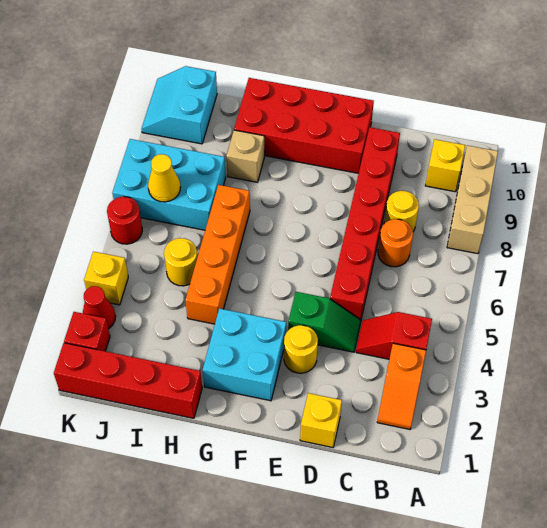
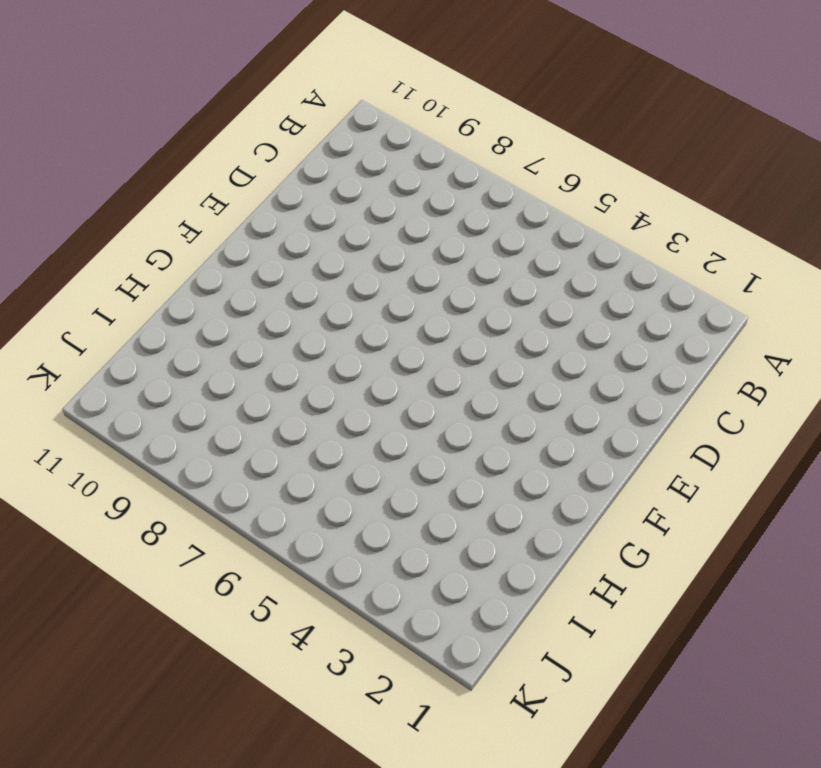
none -> tan brick A8:A10 level 1
none -> orange slope B2:B3 level 1 top 3
none -> red slope B4:C4 level 1 top B

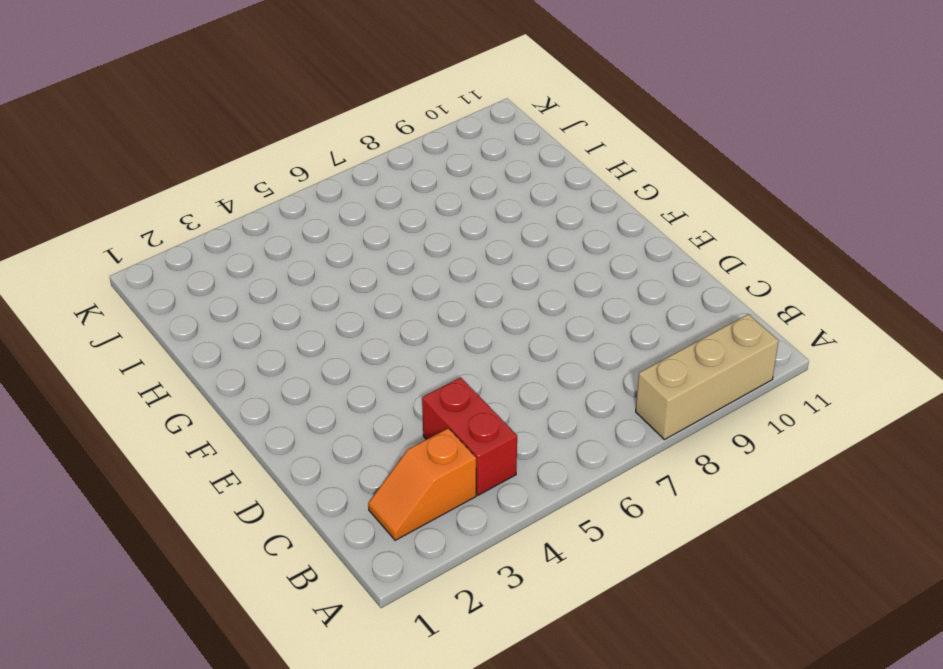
red brick B4:C4 level 1 -> red slope B4:C4 level 1 top B
none -> yellow brick B10 level 1
none -> orange round brick C7 level 1
none -> yellow round brick C8 level 1

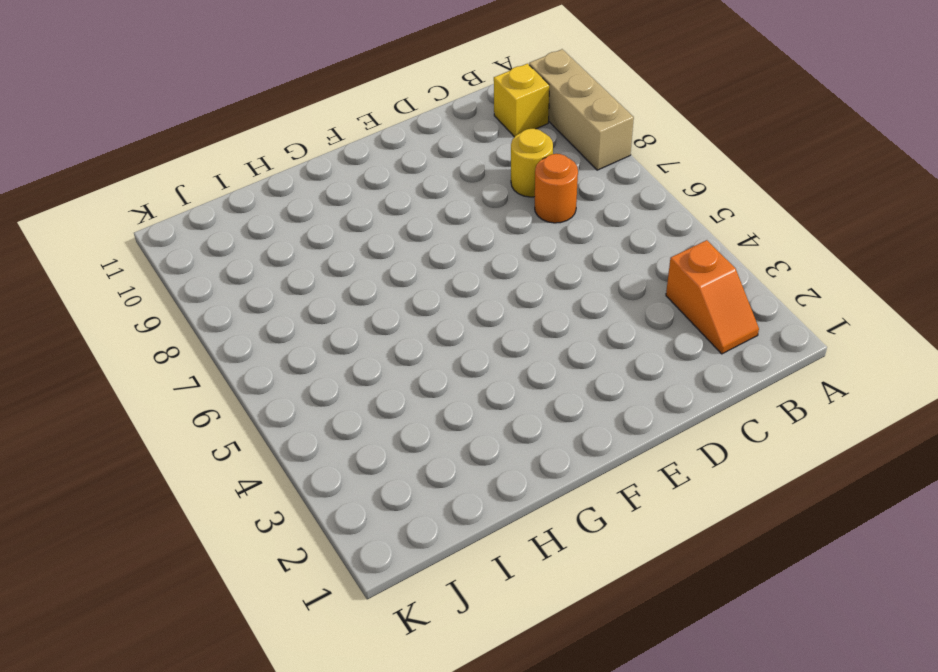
none -> red slope B4:C4 level 1 top B
none -> yellow brick D1 level 1
none -> green slope D4:E4 level 1 top E

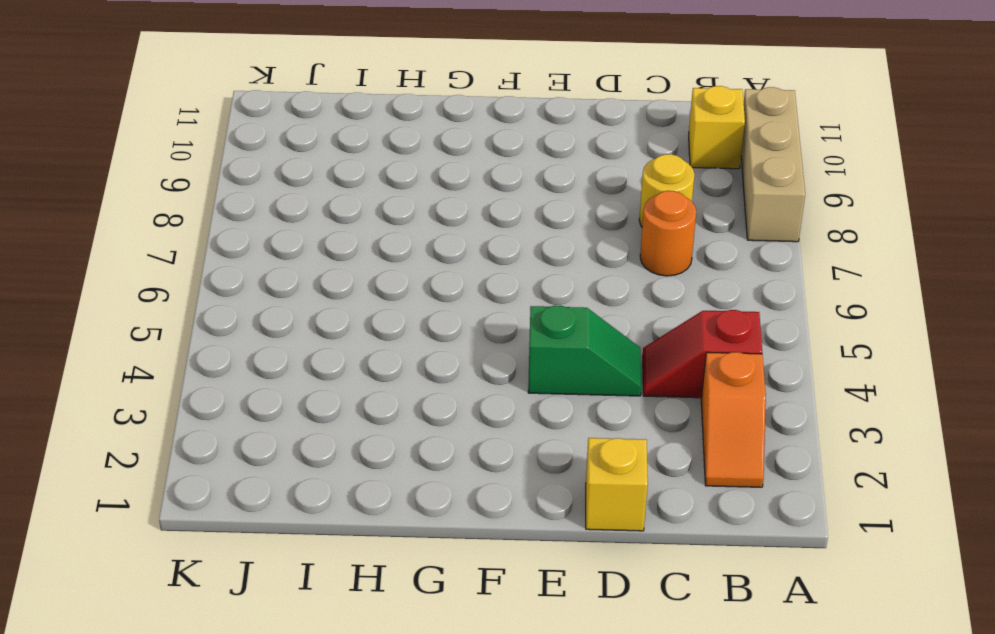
none -> red brick D5:D10 level 1
none -> yellow round brick E3 level 1
none -> red brick E10:H11 level 1

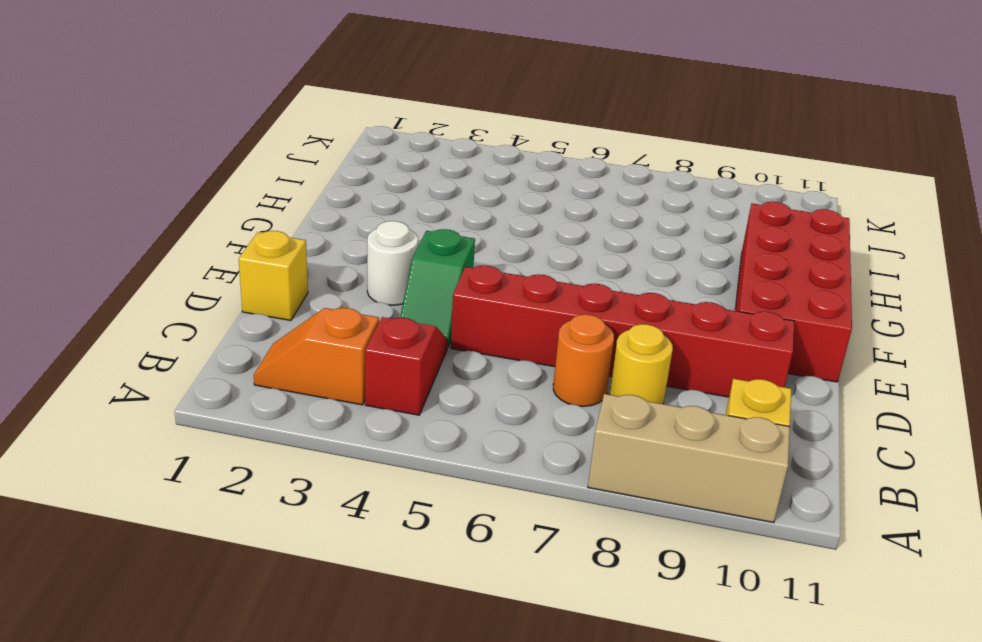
white round brick E3 level 1 -> yellow round brick E3 level 1
none -> cyan brick F2:G3 level 1
none -> red brick H1:K1 level 1
none -> orange brick H4:H7 level 1

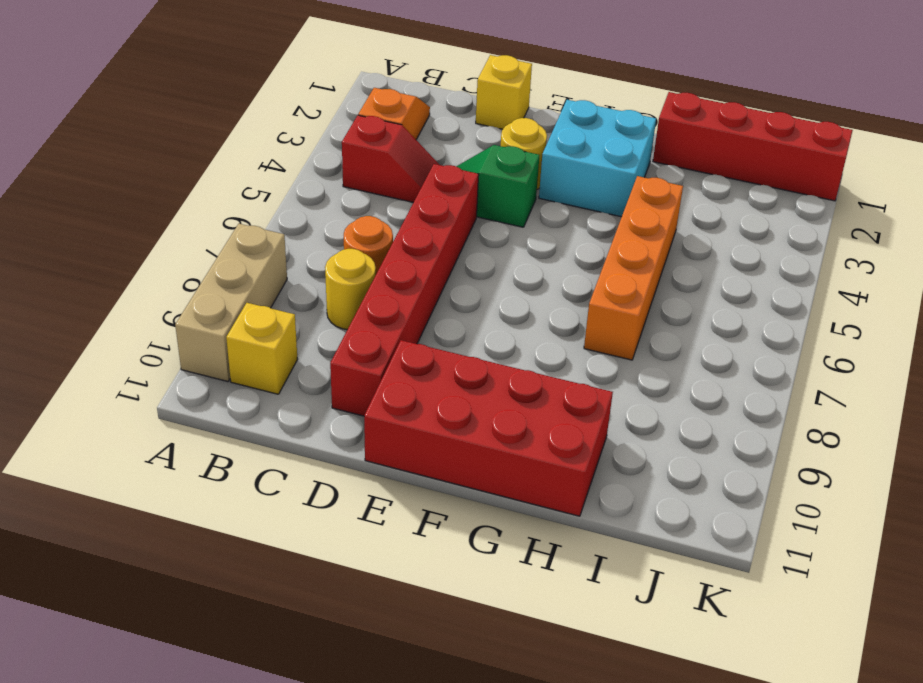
none -> tan brick H9 level 1
none -> yellow round brick I5 level 1
none -> cyan brick I7:K8 level 1

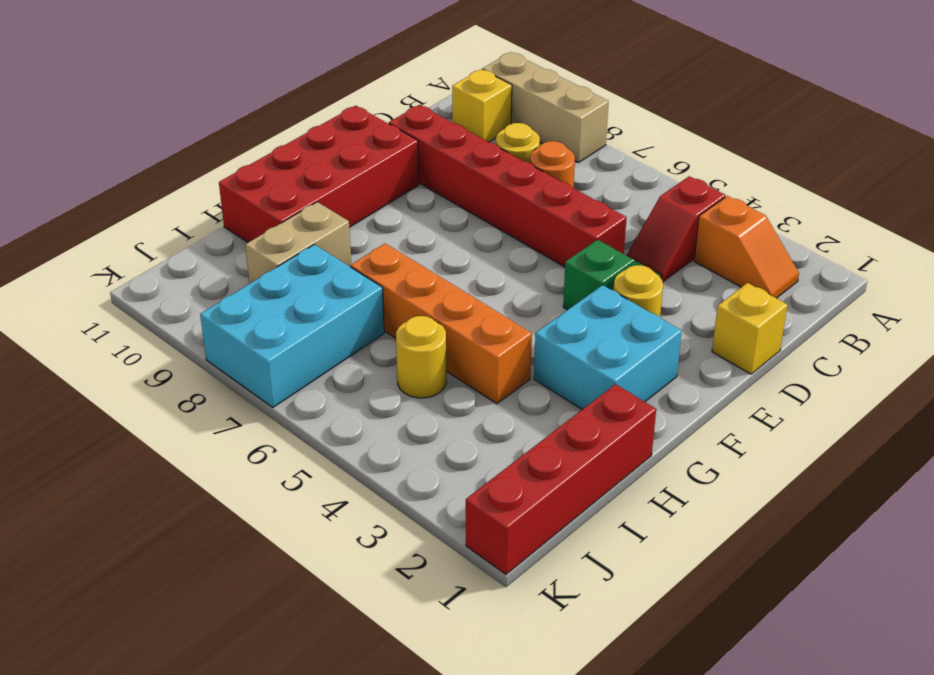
tan brick H9:I9 level 1 -> tan brick H9 level 1
none -> cyan slope J10:K11 level 1 top J
none -> red brick K2 level 1
none -> red cone K3 level 1

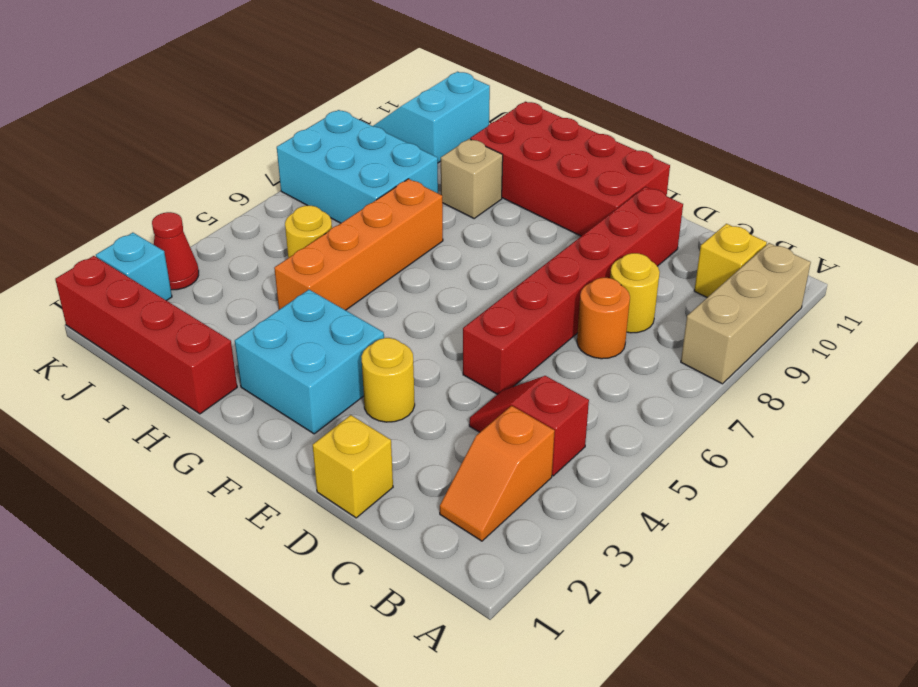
cyan brick K2 level 1 -> red brick K2 level 1
none -> green slope D4:E4 level 1 top E
none -> yellow brick K4 level 1
none -> red round brick K6 level 1

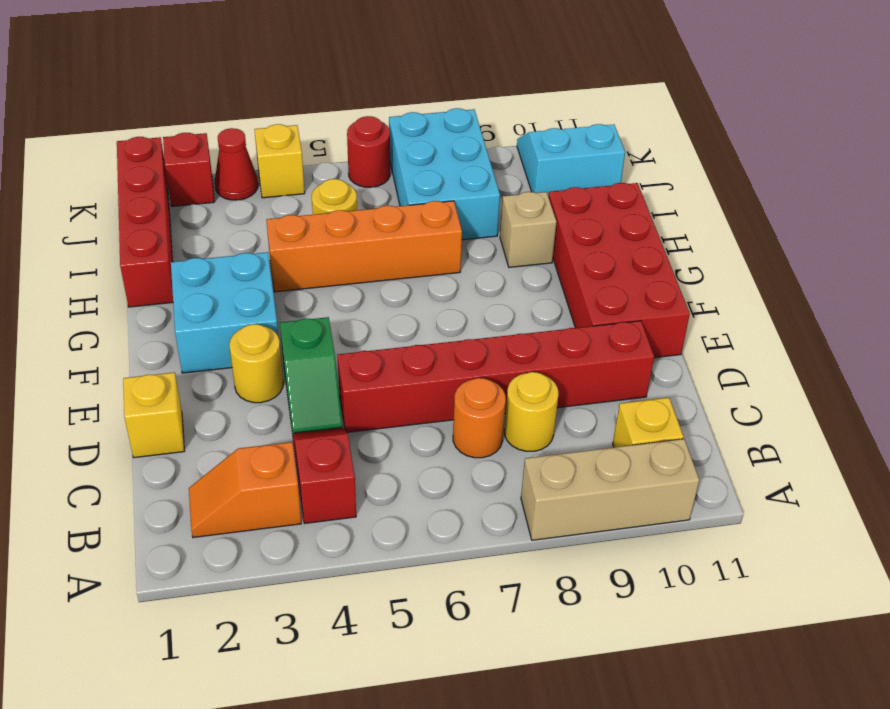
none -> yellow cone J7 level 2

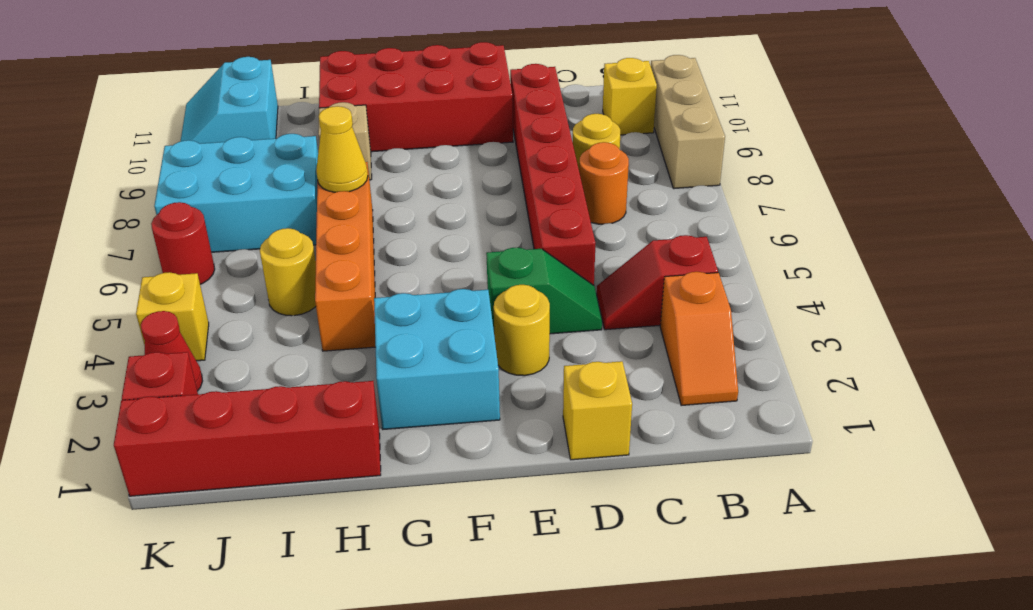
yellow cone H7 level 2 -> yellow cone J7 level 2

